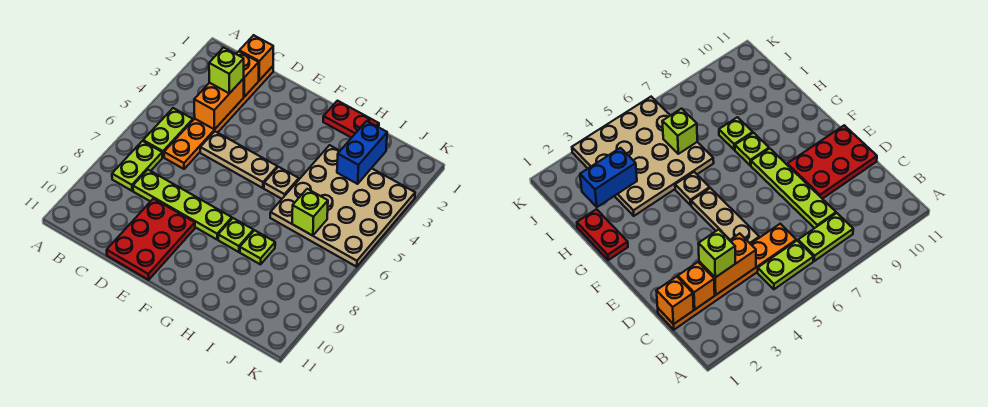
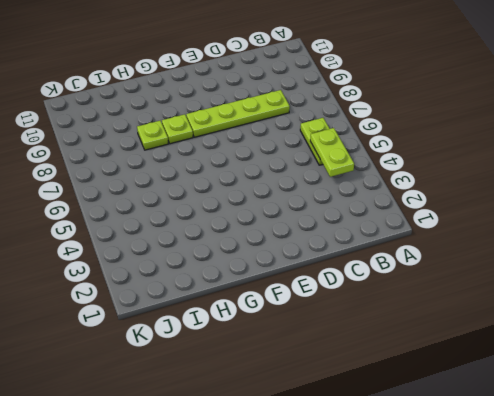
lime plate B4:B5 level 2 -> lime plate B7:B8 level 1
none -> orange plate C1:C6 level 1
none -> tan plate D5:F5 level 1
none -> red plate D9:E11 level 1

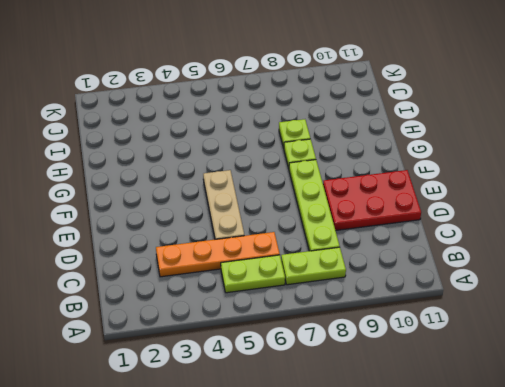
orange plate C3:C6 level 1 -> orange plate C1:C6 level 1
none -> red plate G1:H1 level 1
none -> tan plate G5 level 1
none -> tan plate H3:K6 level 1

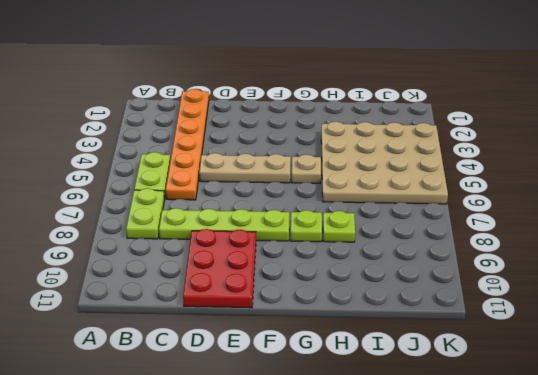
none -> red plate G1:H1 level 1
none -> orange brick C1 level 2
none -> orange brick C2 level 2

